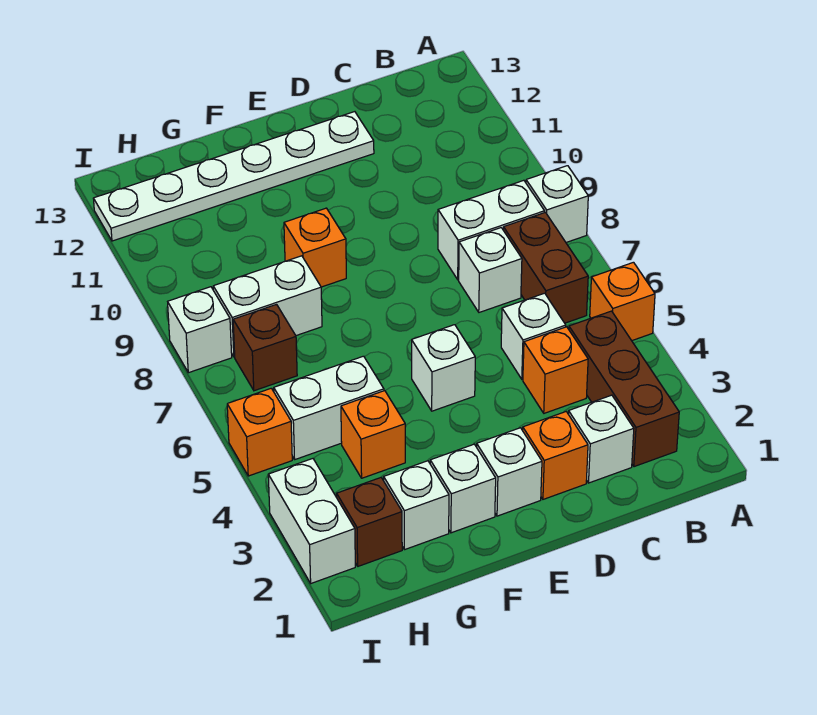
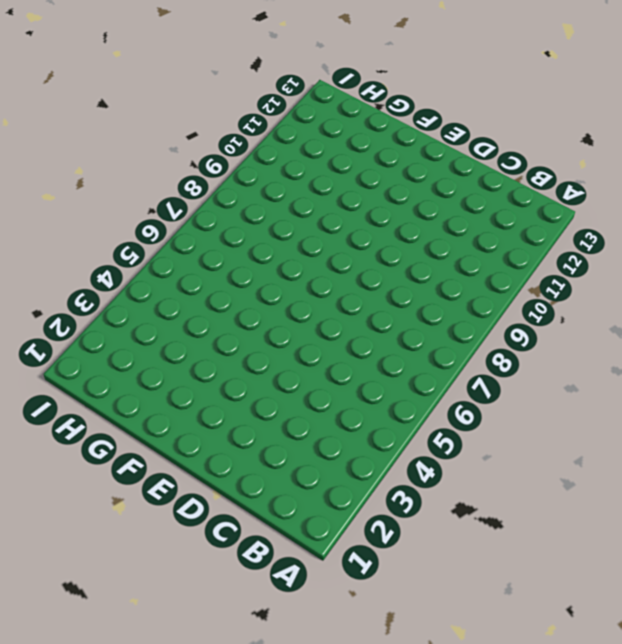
none -> orange brick A5 level 1
none -> white brick A8 level 1
none -> brown brick B2:B4 level 1

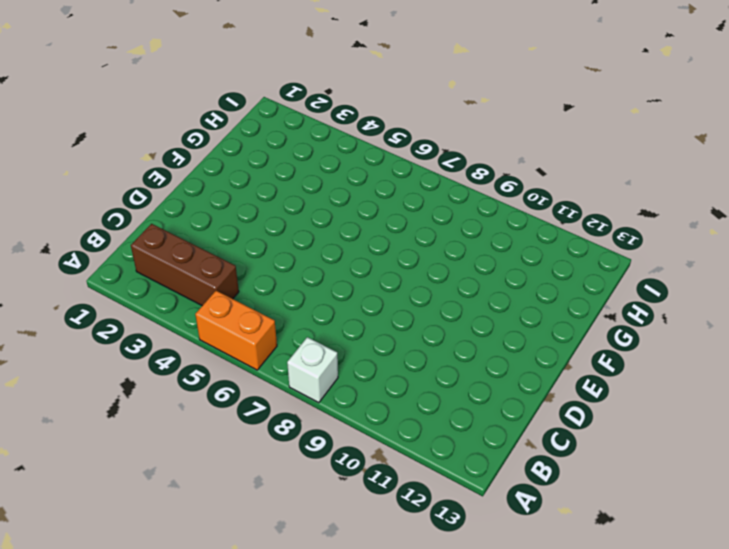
orange brick A5:A6 level 1 -> orange brick A5 level 1
none -> brown brick B6:B7 level 1
none -> white brick B8:C8 level 1
none -> white brick C2 level 1

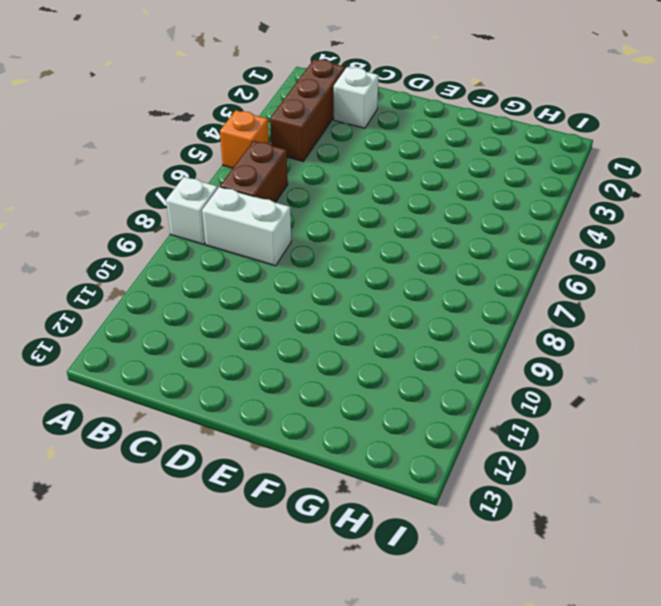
none -> orange brick C4 level 1
none -> white brick C5 level 1
none -> white brick C7 level 1

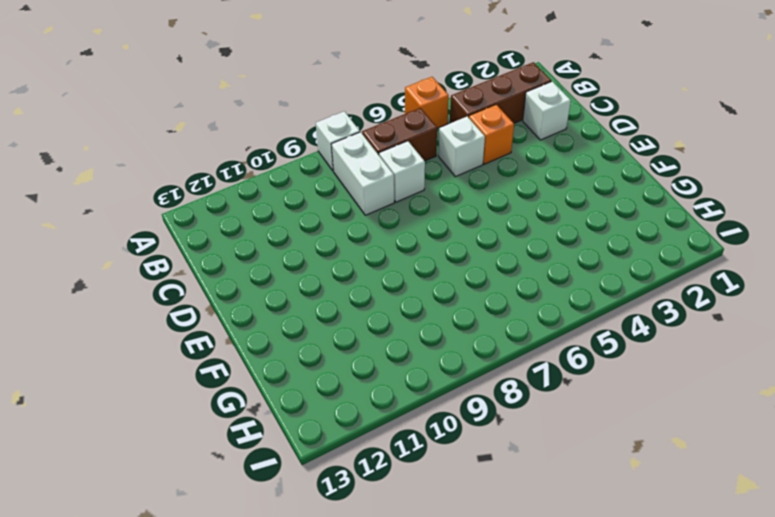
none -> orange brick D2 level 1
none -> white plate D12:I12 level 1
none -> white brick E2 level 1

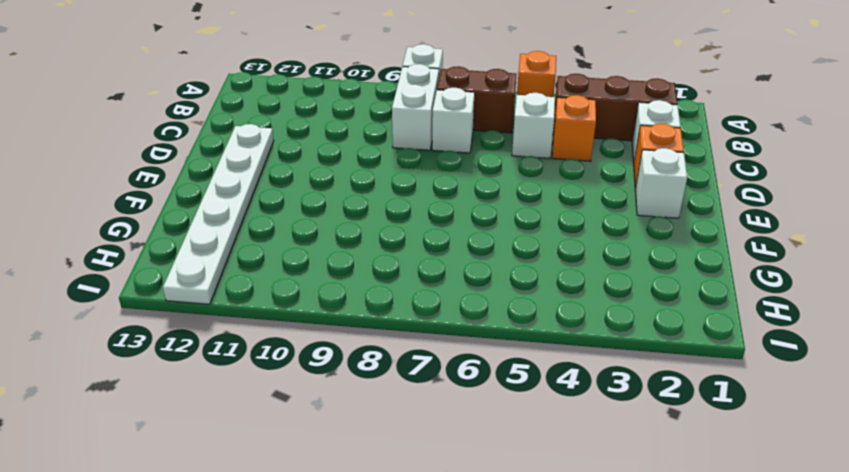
none -> white brick E5 level 1
none -> white brick F2 level 1
none -> orange brick F9 level 1

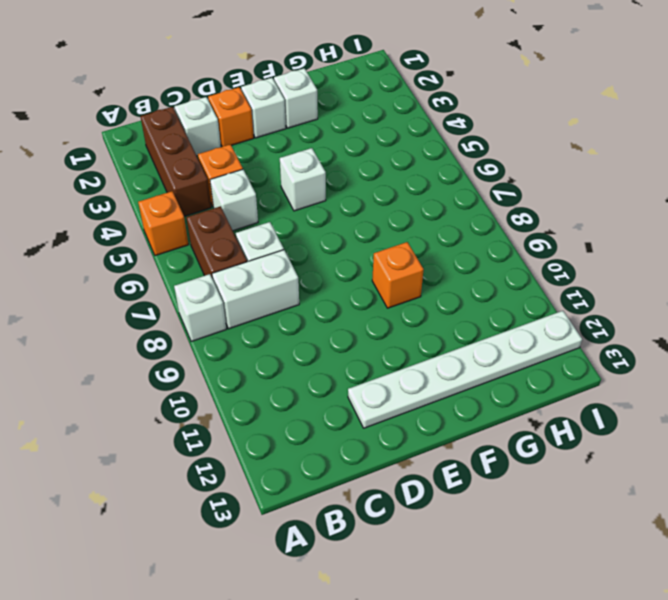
none -> white brick G2 level 1
none -> orange brick G4 level 1
none -> white brick G5:H5 level 1

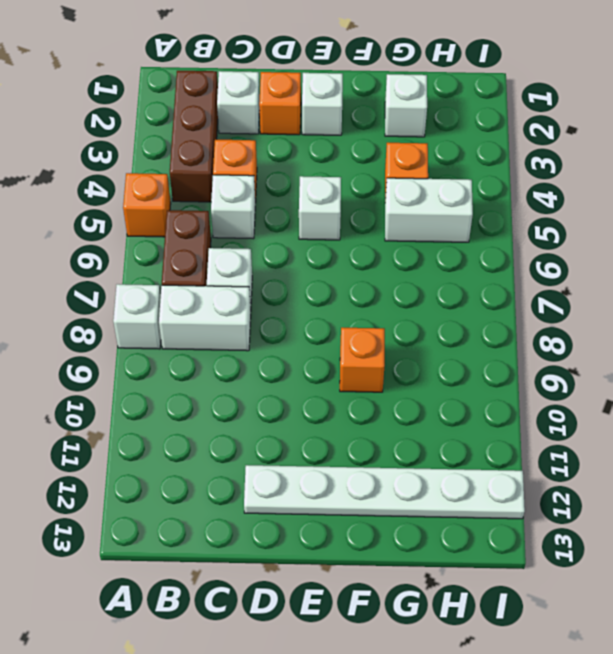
none -> white brick F2 level 1
none -> white brick G8:H8 level 1
none -> brown brick H2 level 1

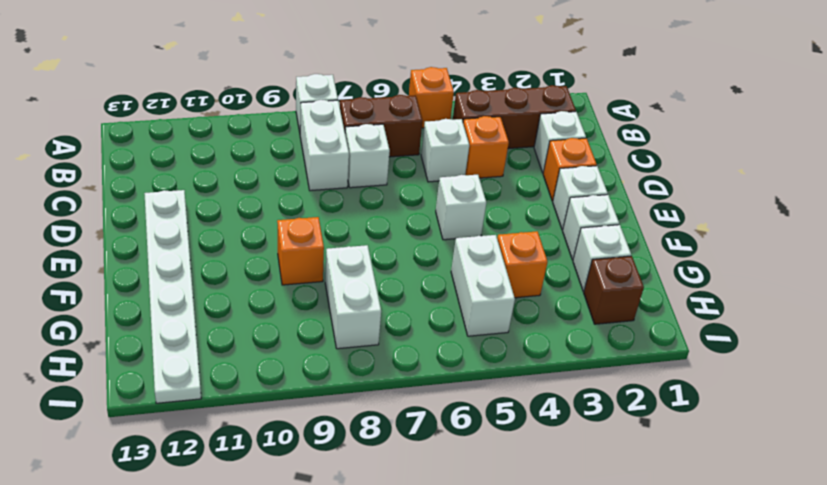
none -> brown brick H7 level 1
none -> white brick I2:I3 level 1
none -> orange brick I5 level 1

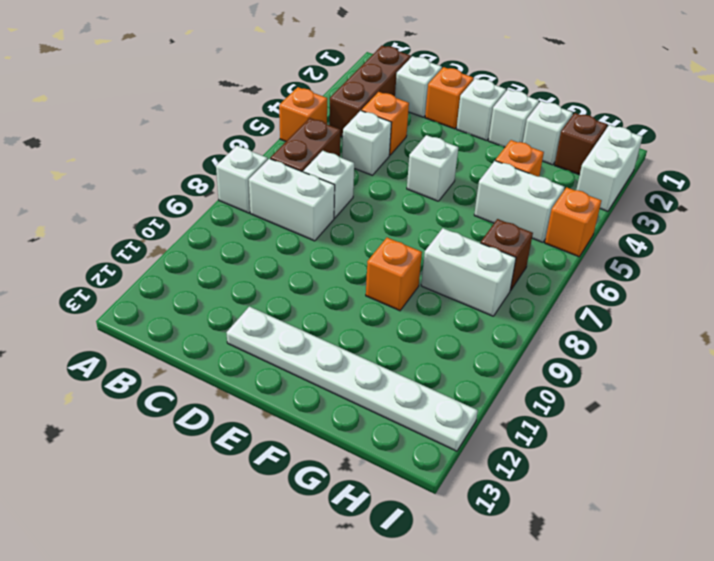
none -> white brick I8 level 1

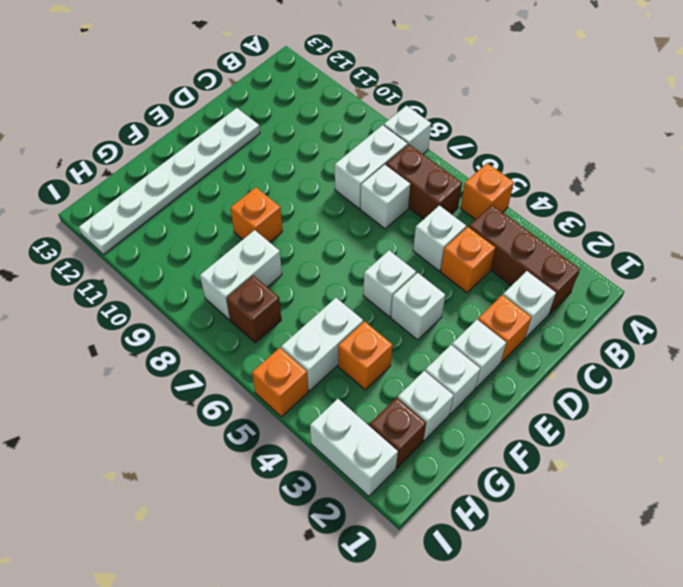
white brick E4 level 1 -> white brick I8 level 1

